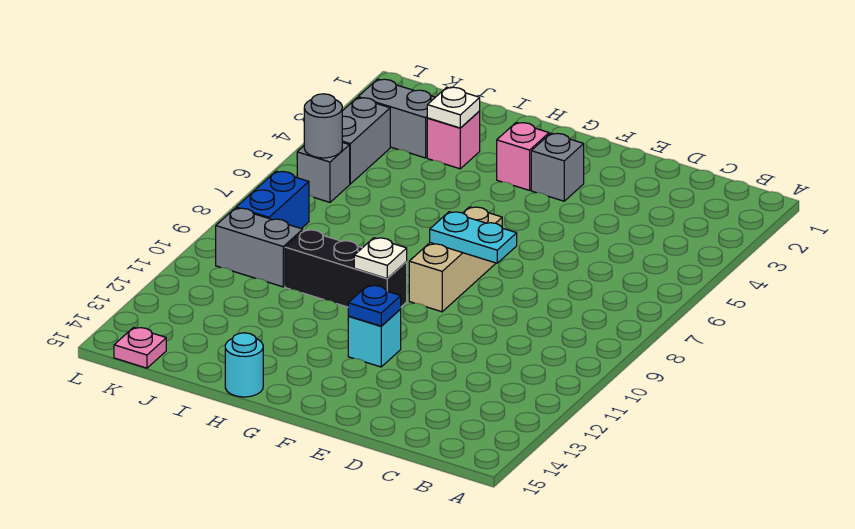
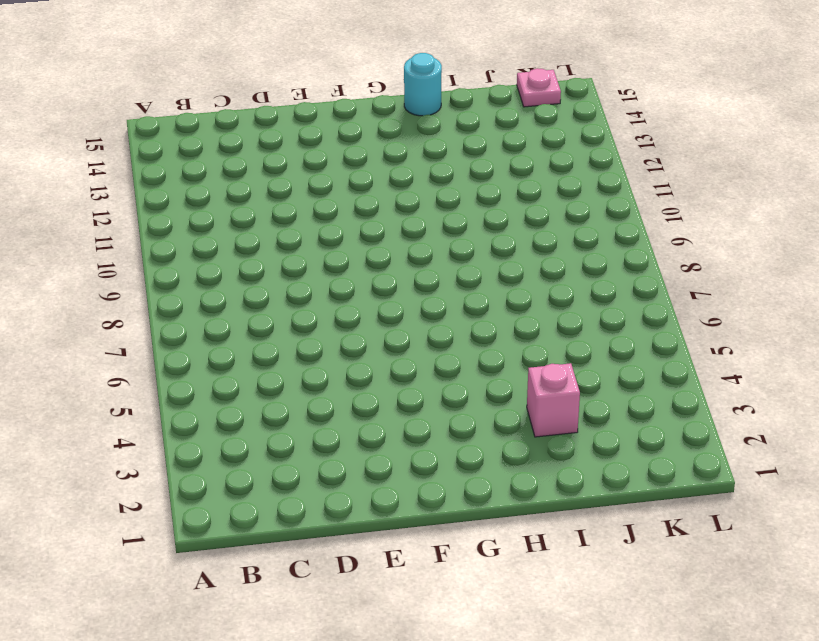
none -> grey brick F3 level 1
none -> tan brick F7:F9 level 1
none -> cyan brick F12 level 1

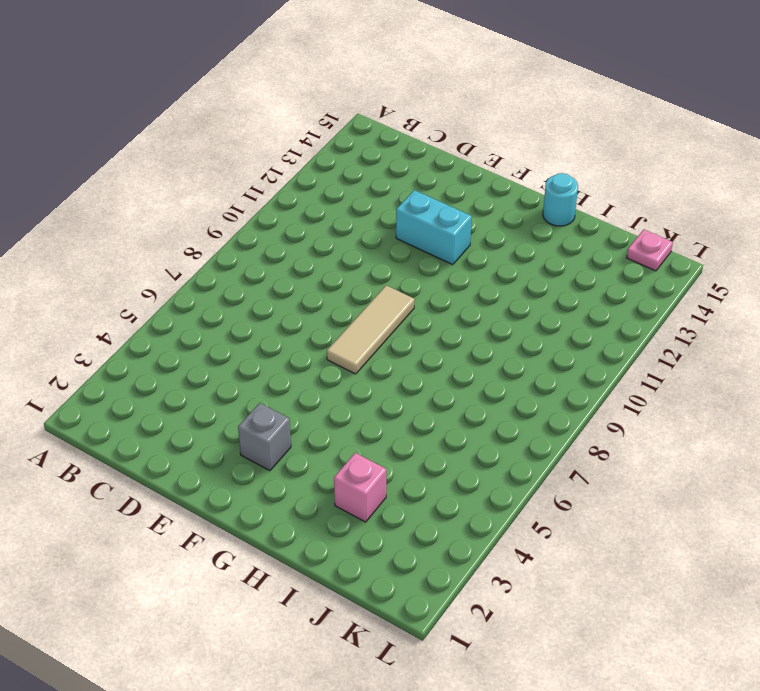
cyan brick E12:F12 level 1 -> cyan brick F12 level 1
tan tile F7:F9 level 1 -> tan brick F7:F9 level 1
none -> pink brick G3 level 1
none -> black brick G10:I10 level 1
none -> grey brick J3:K3 level 1

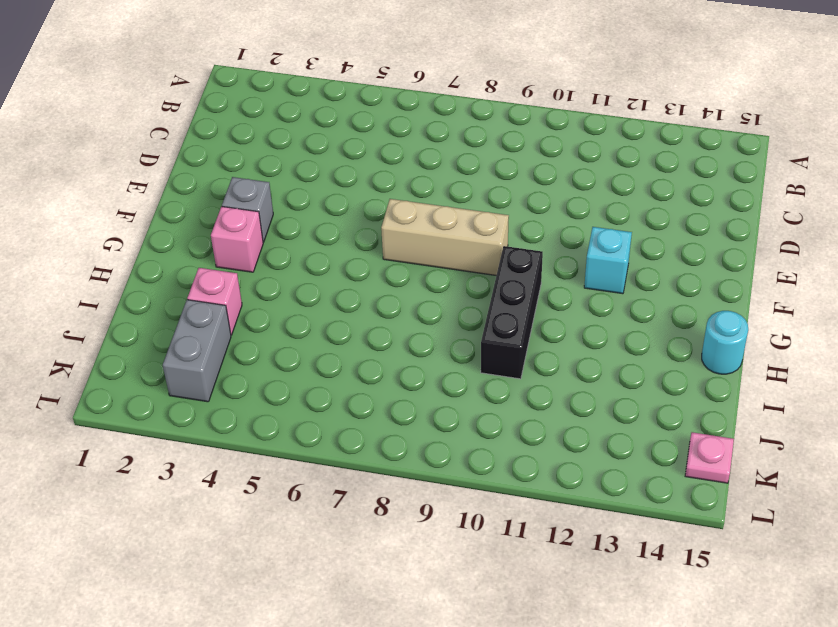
none -> grey brick J10:K10 level 1
none -> grey brick K4:K5 level 1
none -> grey brick K6 level 1

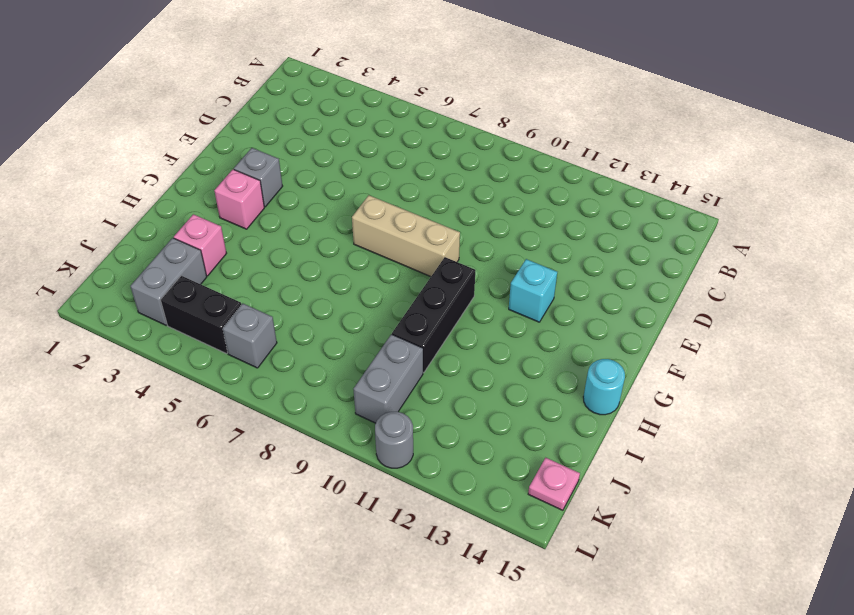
black brick K4:K5 level 1 -> grey brick K4:K5 level 1
grey round brick L11 level 1 -> grey round brick K6 level 2
none -> blue brick K8:K9 level 1
none -> cyan plate E8:F8 level 2
none -> blue plate F12 level 2

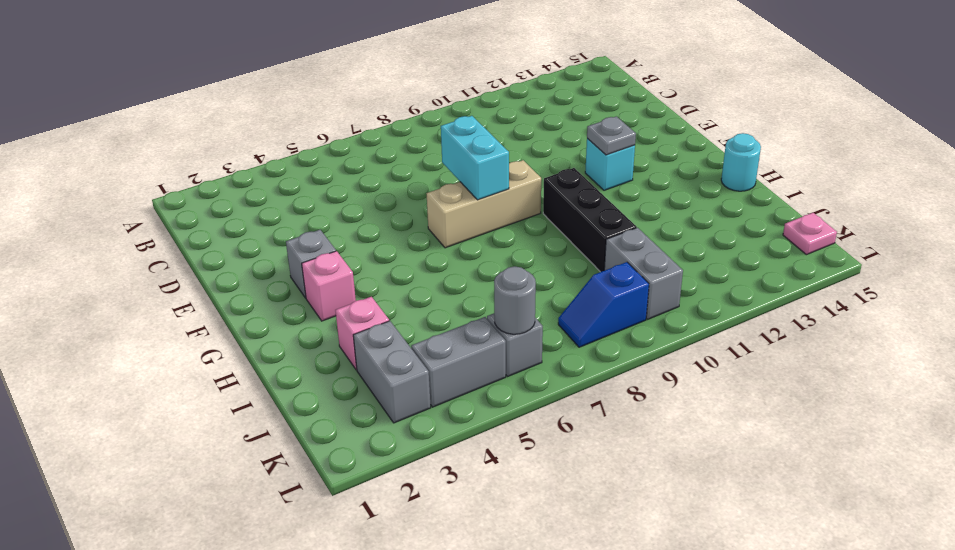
cyan brick E8:F8 level 2 -> cyan plate E8:F8 level 2
grey plate F12 level 2 -> blue plate F12 level 2
blue slope K8:K9 level 1 top 9 -> blue brick K8:K9 level 1
none -> white plate G10 level 2
none -> white plate I3 level 2

